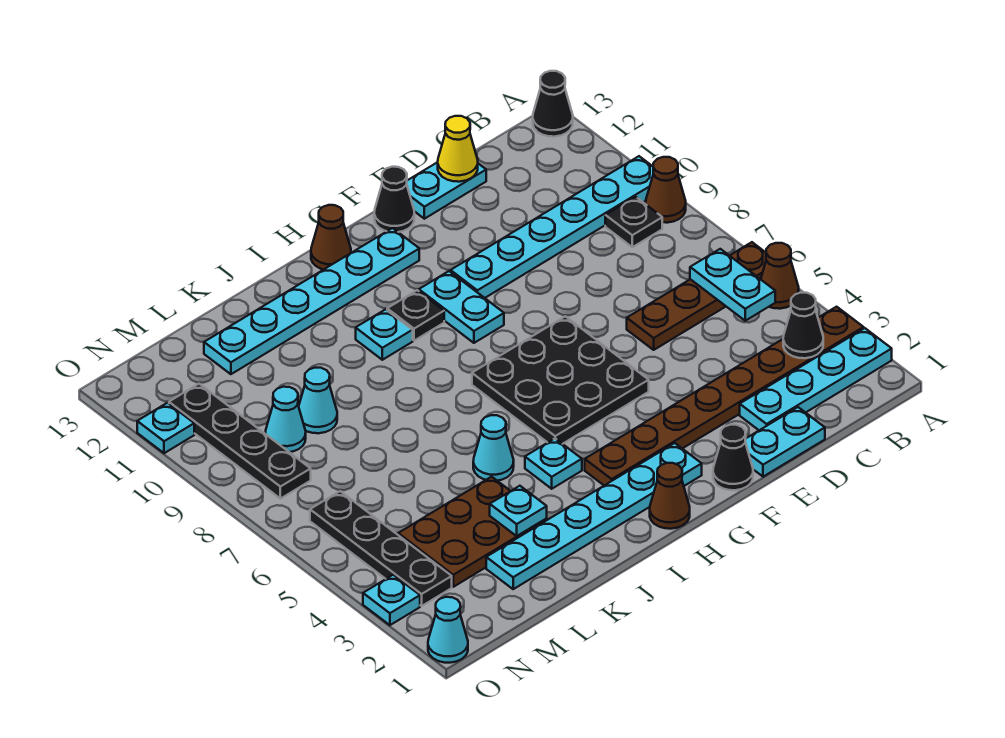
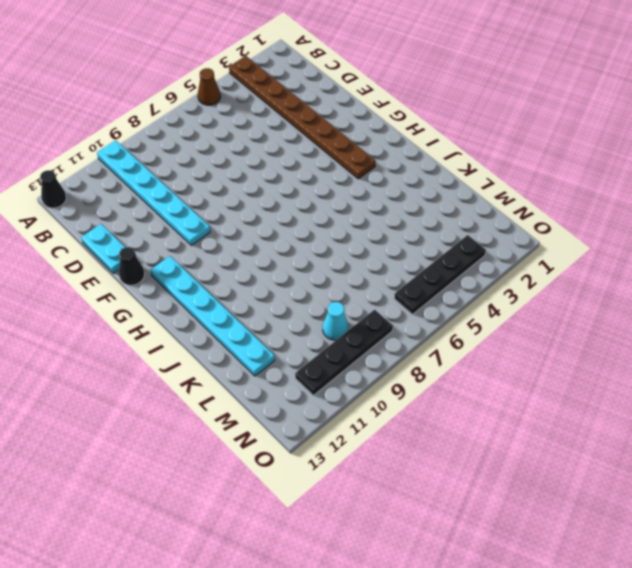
none -> cyan plate A2:D2 level 1
none -> brown plate A6:D6 level 1
none -> brown cone A9 level 1
none -> black plate B9 level 1

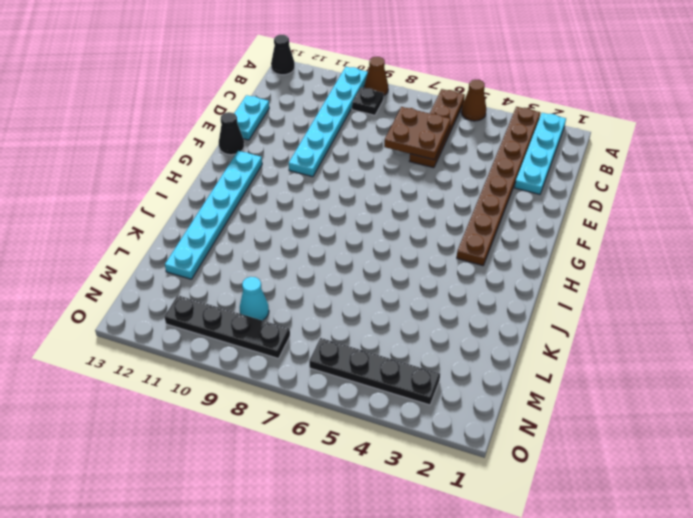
brown plate C6:D7 level 2 -> none
none -> cyan plate D1:E1 level 1
none -> black cone F1 level 1
none -> black plate F5:H7 level 1
none -> cyan plate G2:L2 level 1

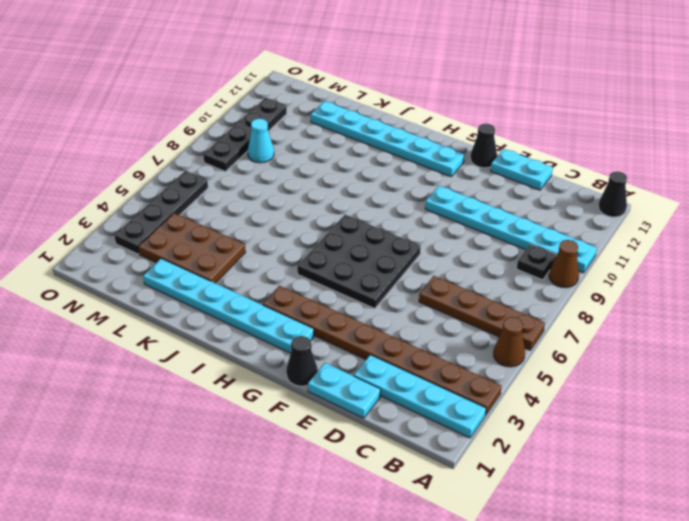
none -> cyan plate G9:G10 level 1
none -> brown cone H1 level 1
none -> black plate H10 level 1
none -> brown cone H13 level 1

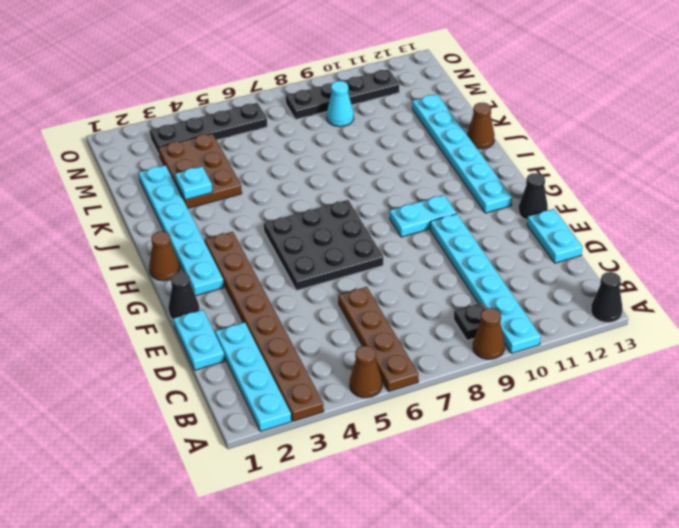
brown cone J13 level 1 -> brown cone H13 level 1
none -> black plate H10 level 1
none -> cyan plate I4 level 1
none -> cyan plate I10 level 1
none -> cyan cone J5 level 1

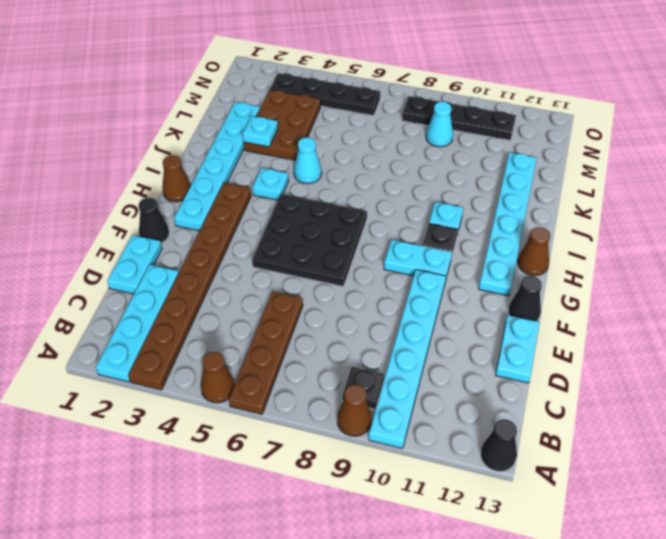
none -> cyan cone L9 level 1
none -> cyan cone O1 level 1
none -> cyan plate O3 level 1
none -> cyan plate O11 level 1

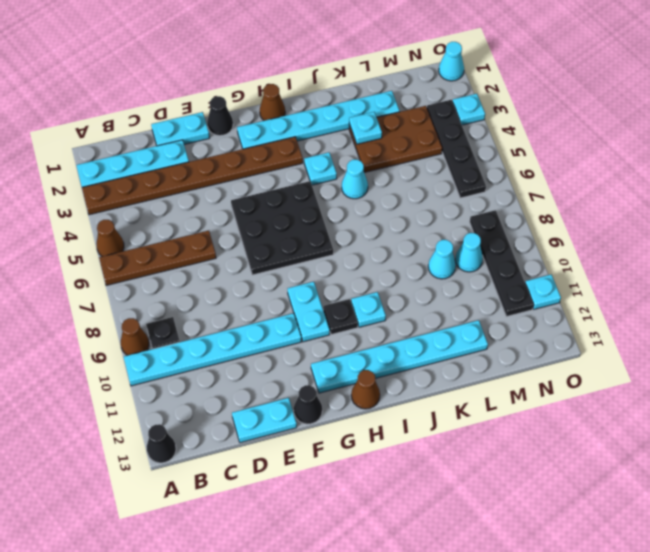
none -> black cone B3 level 2
none -> cyan plate B5:B6 level 2
none -> yellow cone D13 level 2

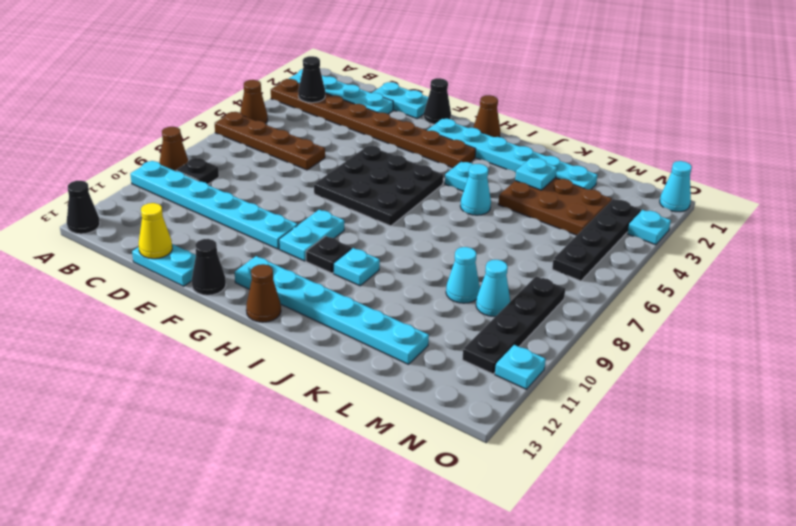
none -> cyan plate B5:B6 level 2

